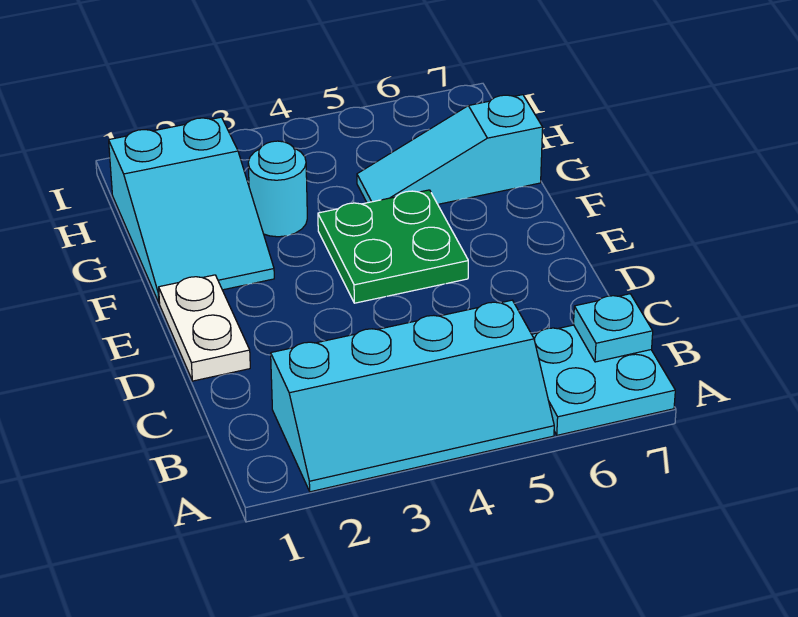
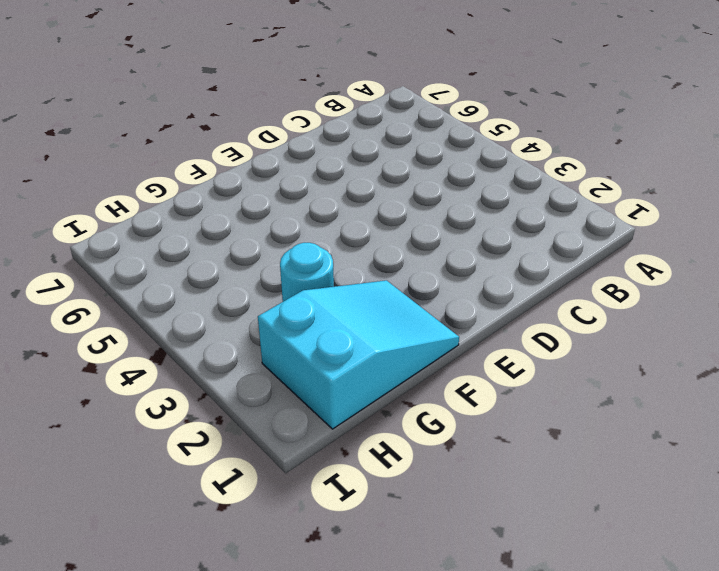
none -> cyan slope A2:B5 level 1 top B
none -> cyan plate A6:B7 level 1

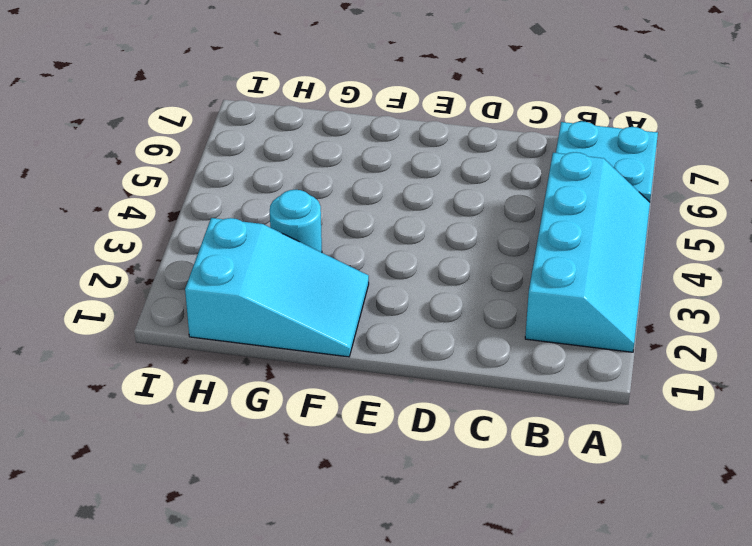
none -> white plate D1:E1 level 1
none -> green plate E4:F5 level 1

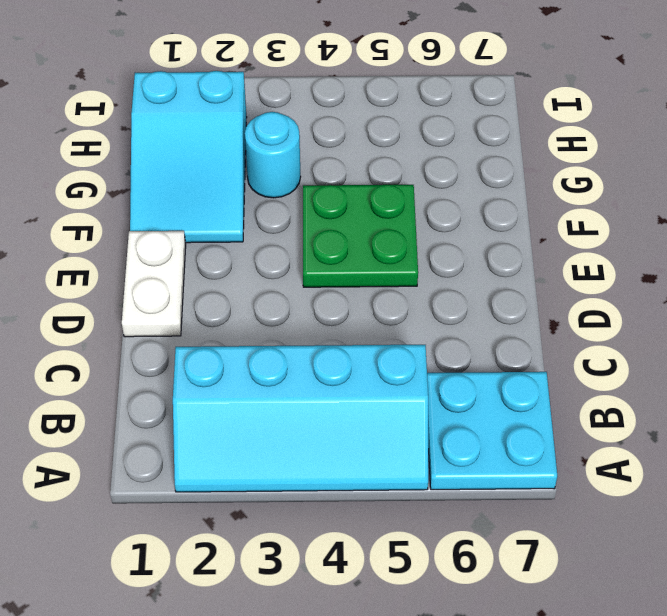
none -> cyan slope G5:G7 level 1 top 7
none -> cyan plate B7 level 2

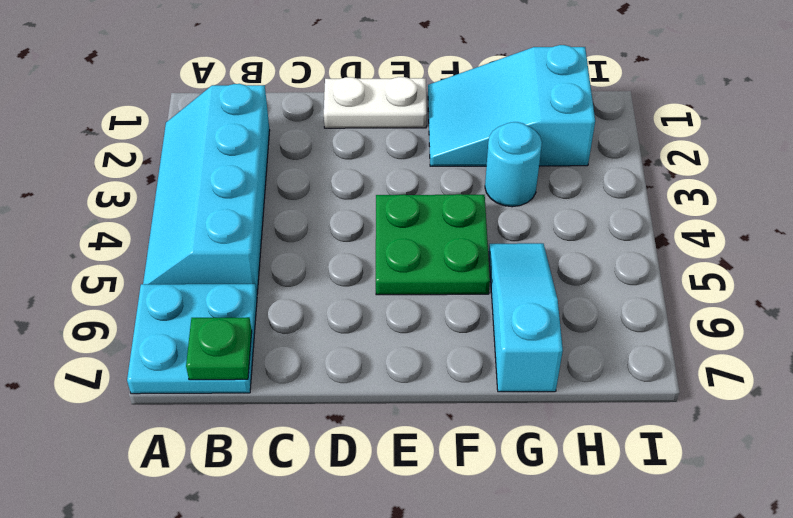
green plate B7 level 2 -> cyan plate B7 level 2

